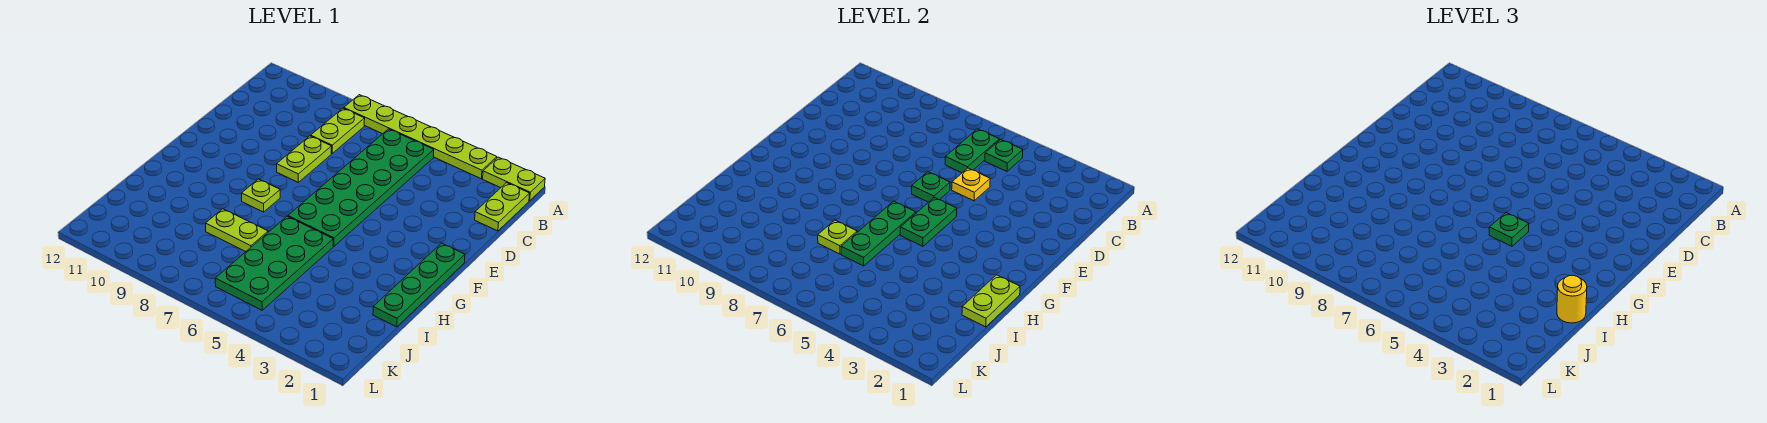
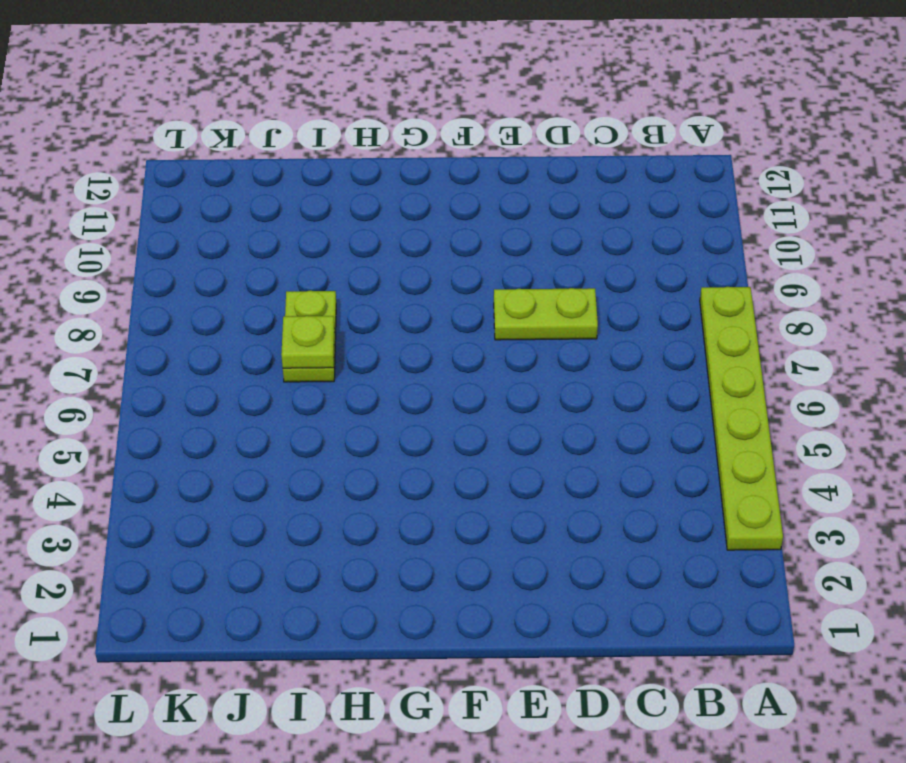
none -> lime plate A1:A2 level 1
none -> lime plate B1:C1 level 1
none -> green plate B5:G6 level 1

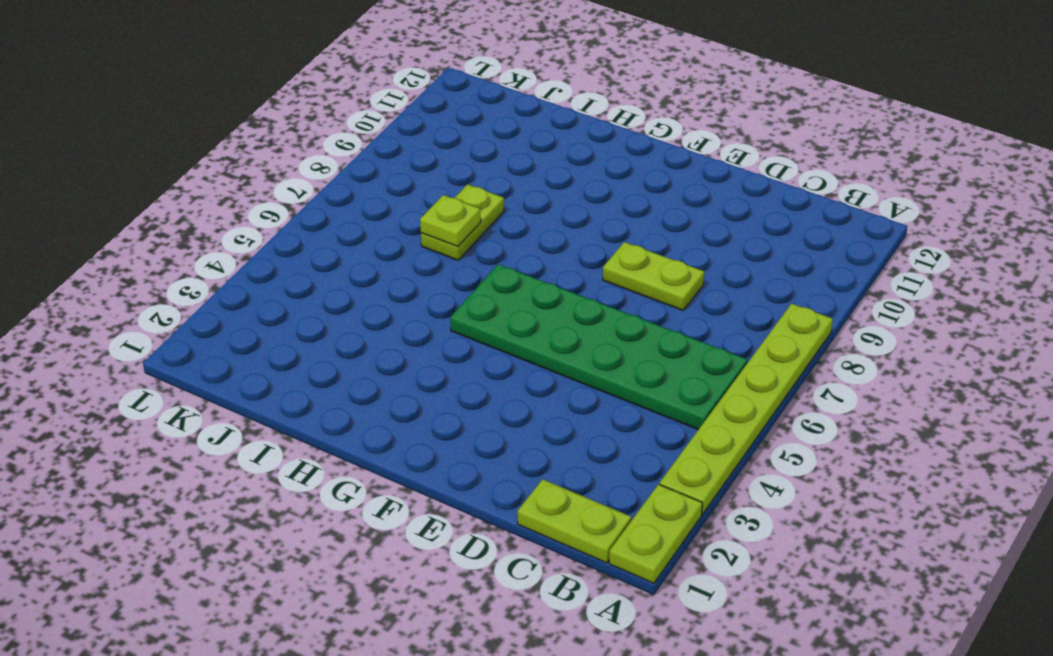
none -> lime plate B8:C8 level 1
none -> green plate F1:I1 level 1
none -> lime plate G8 level 1

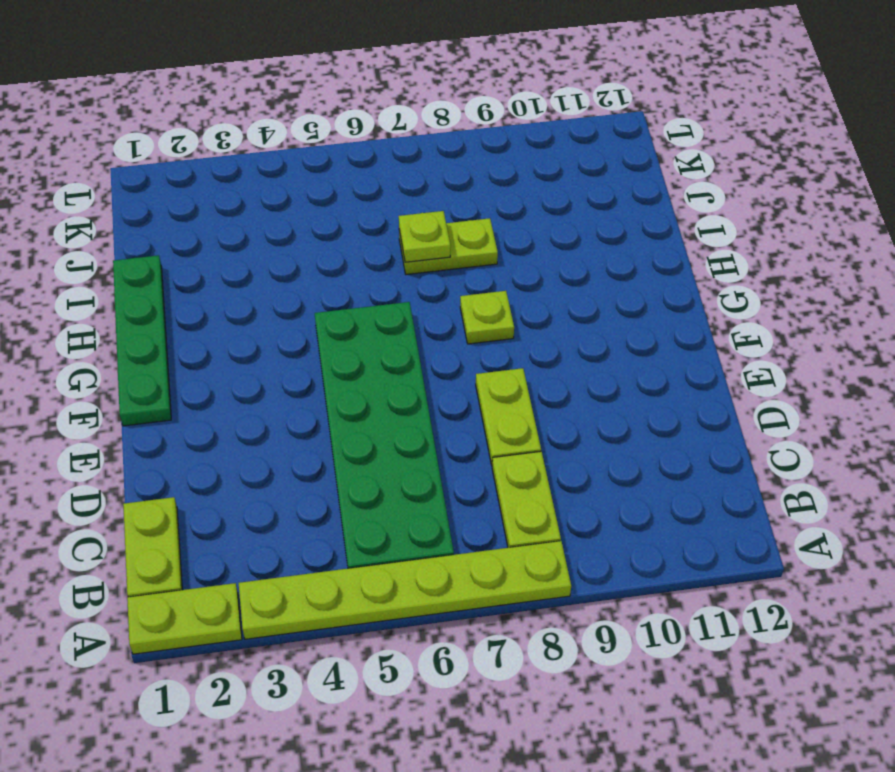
none -> green plate H5:K6 level 1
none -> green plate B5 level 2
none -> green plate B6:C6 level 2

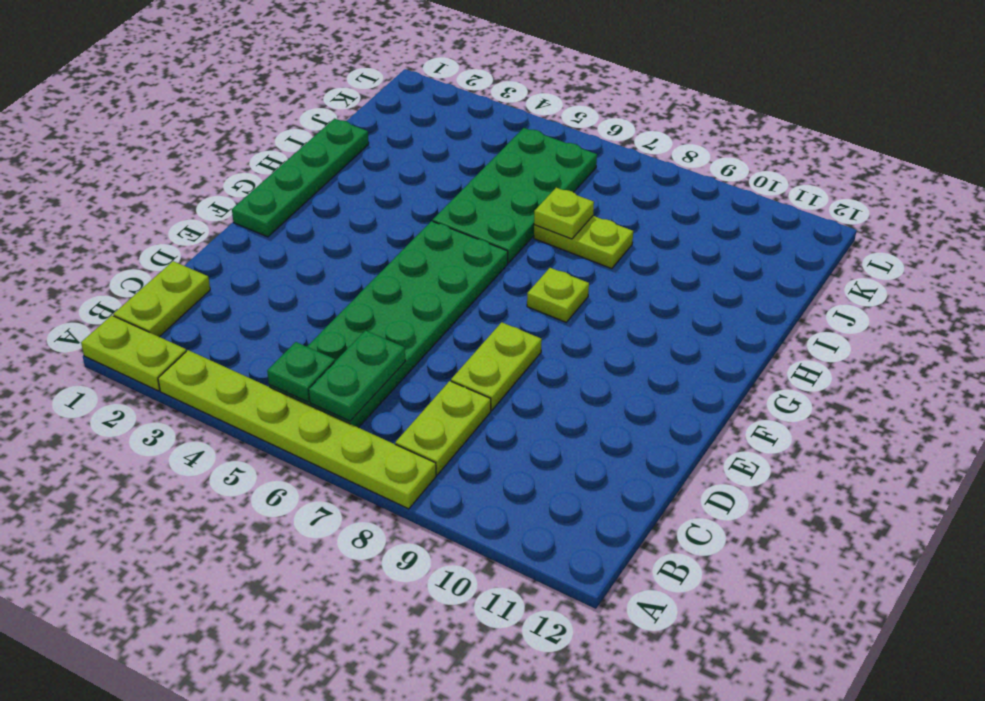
none -> yellow plate D5 level 2
none -> green plate E6 level 2
none -> green plate F5:G5 level 2

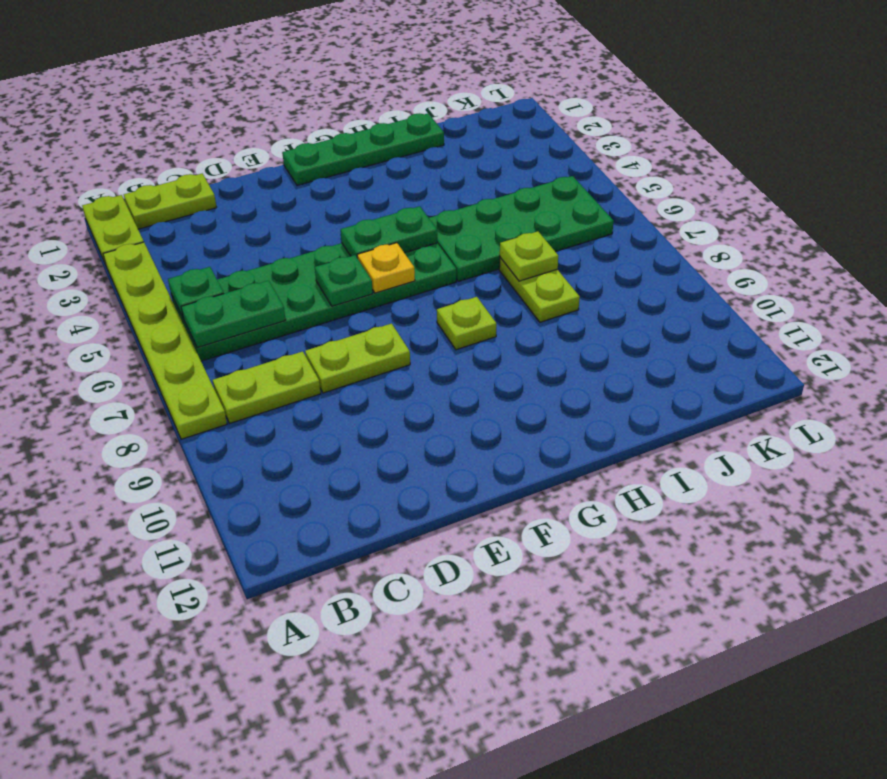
yellow plate F6 level 2 -> yellow plate D5 level 2
none -> green plate G6:I6 level 2
none -> lime plate H1:I1 level 2
none -> green plate G5 level 3

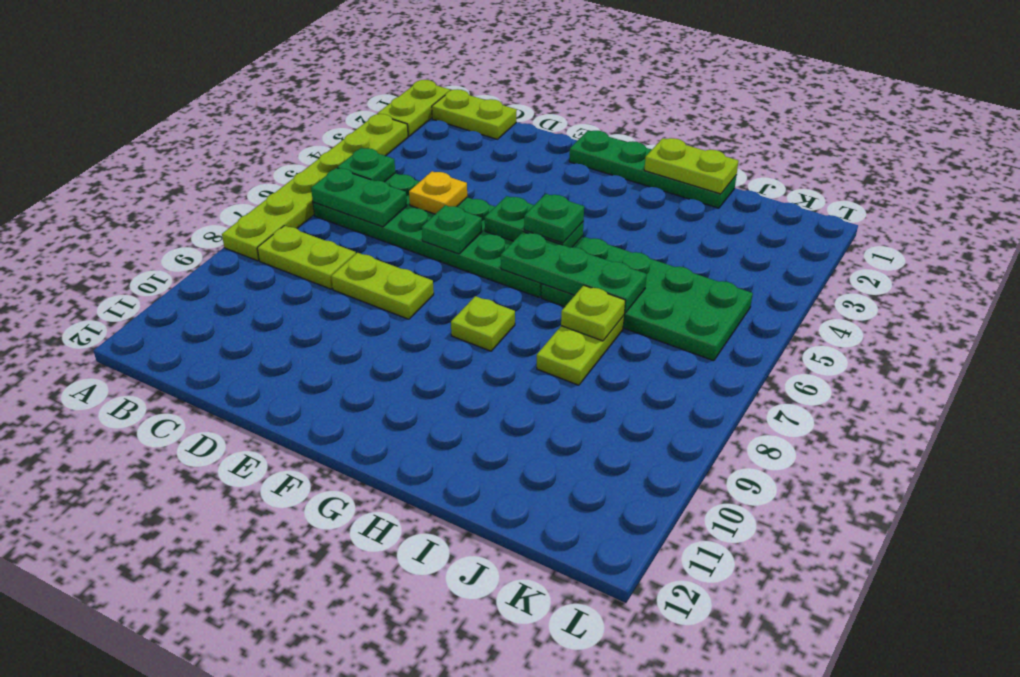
none -> yellow round brick I1 level 3

